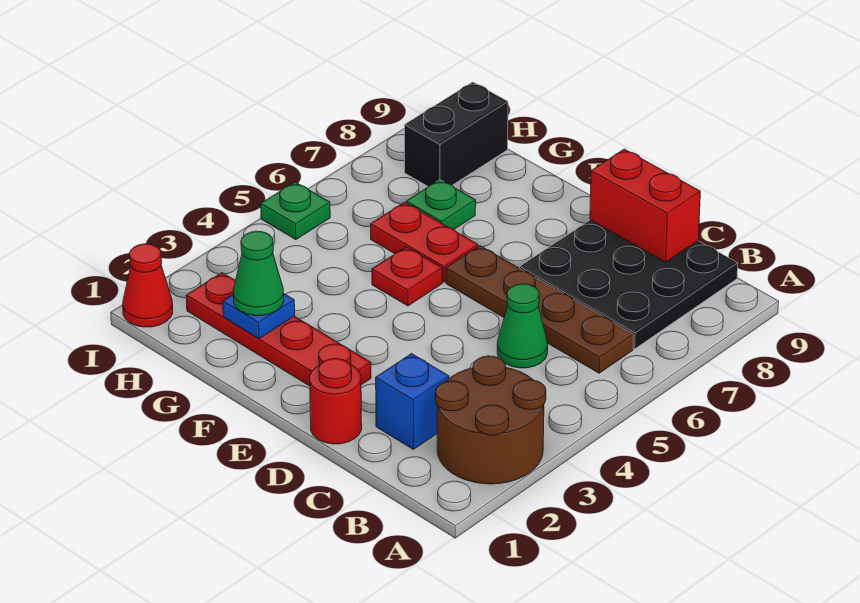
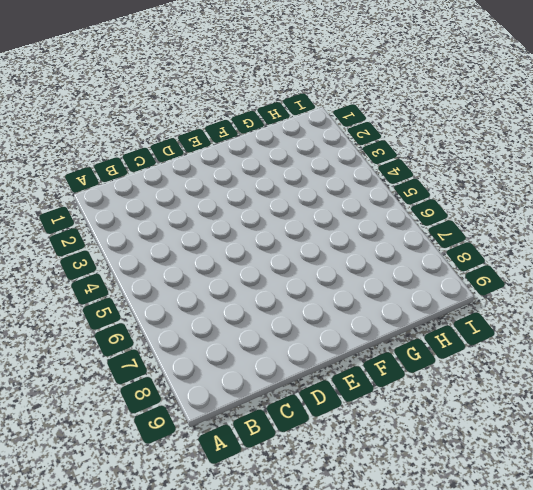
none -> brown round brick A2:B3 level 1
none -> brown plate B6:E6 level 1
none -> black plate B7:D9 level 1

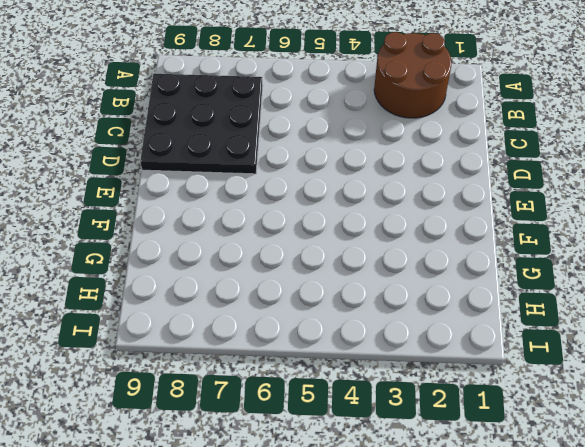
none -> brown plate B6:E6 level 1
none -> blue brick C2 level 1
none -> green cone C5 level 1

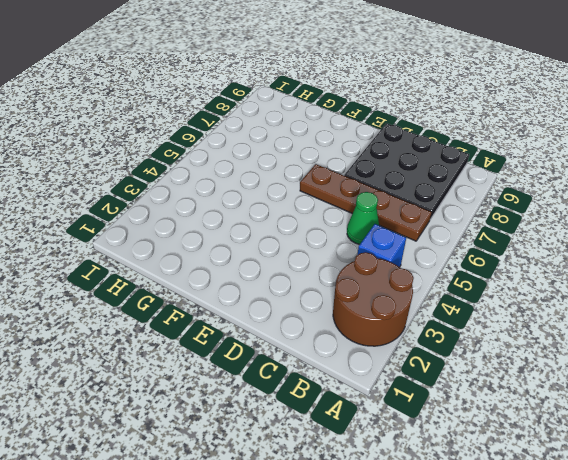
blue brick B4 level 1 -> blue brick C2 level 1
none -> red round brick D1 level 1
none -> red plate E2:H2 level 1
none -> red plate F5 level 1

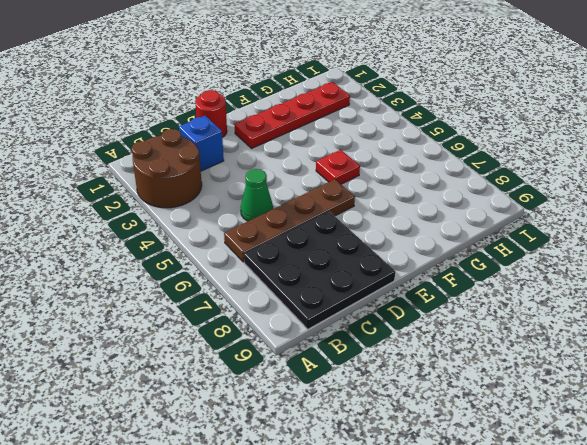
none -> red plate F6:G6 level 1
none -> green plate G7 level 1
none -> black brick H8:H9 level 1

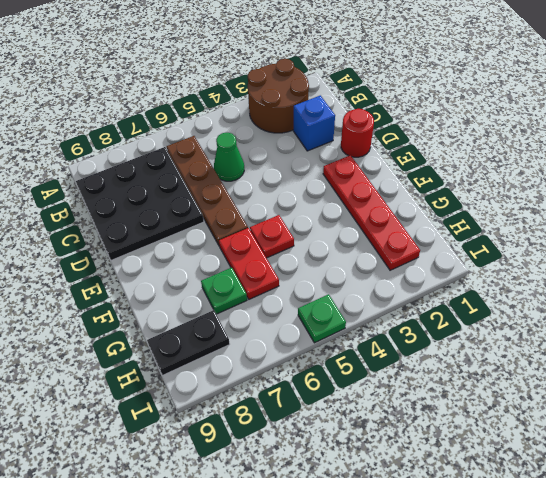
black plate H8:H9 level 1 -> black brick H8:H9 level 1
none -> red cone I1 level 1
none -> red brick C9:D9 level 2
none -> blue plate G2 level 2

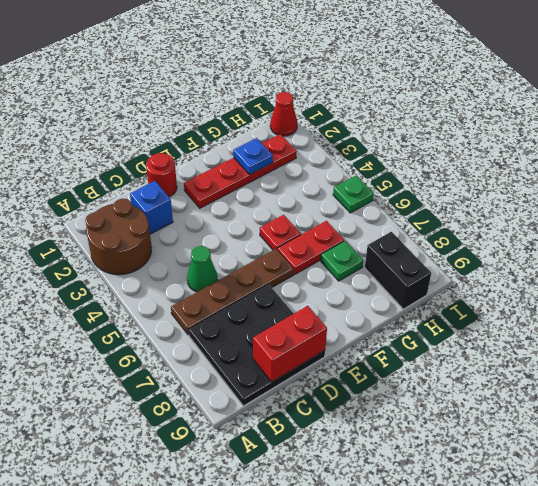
none -> green cone G2 level 3

